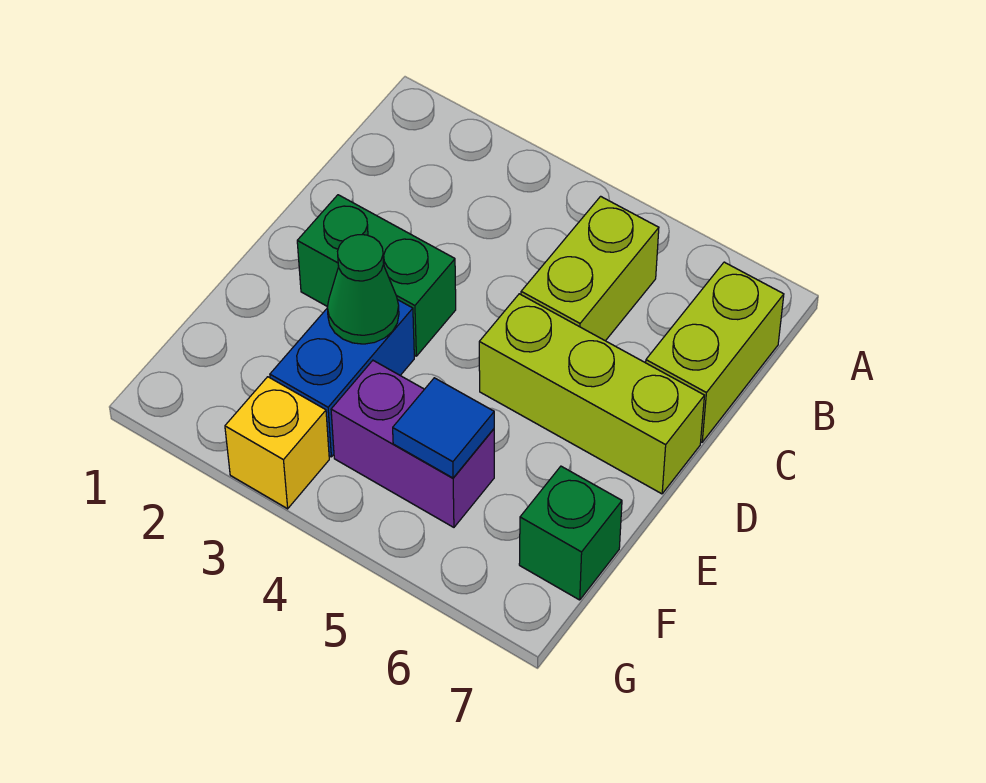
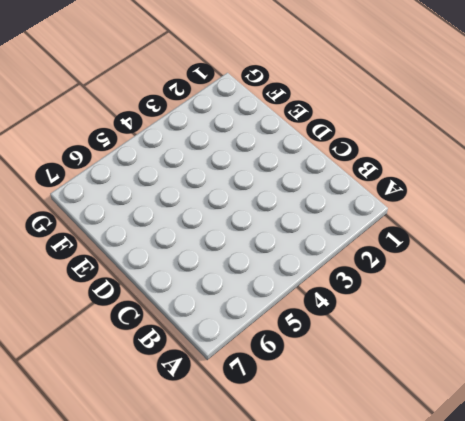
none -> lime brick B5:C5 level 1
none -> lime brick B7:C7 level 1

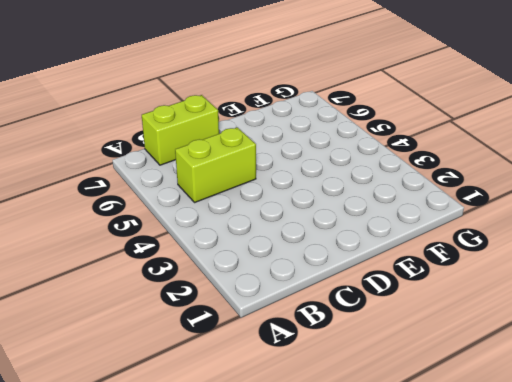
none -> green brick D2:D3 level 1
none -> lime brick D5:D7 level 1

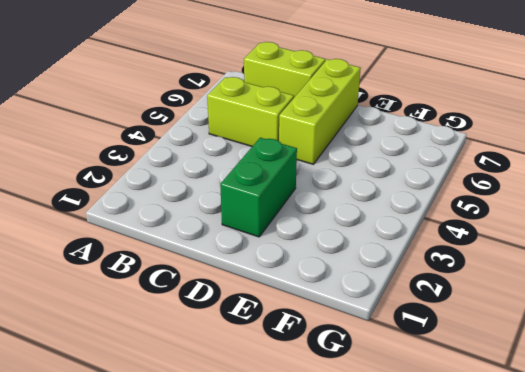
none -> blue brick E3:F3 level 1
none -> purple brick F4:F5 level 1

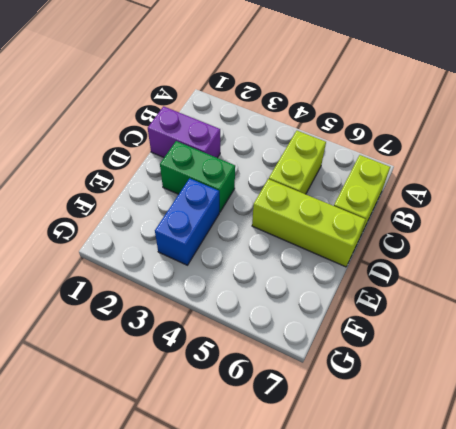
purple brick C1:C2 level 1 -> purple brick F4:F5 level 1
none -> green brick F7 level 1
none -> yellow brick G3 level 1

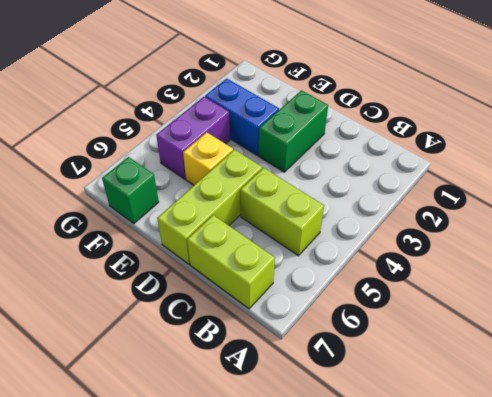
yellow brick E5 level 1 -> yellow brick G3 level 1
none -> green cone E3 level 2
none -> blue tile F5 level 2

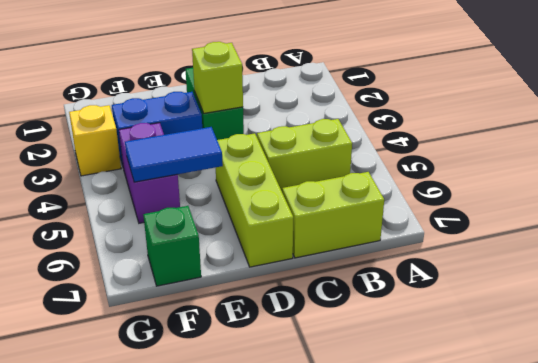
lime brick D3 level 2 -> none
blue tile E5:F5 level 2 -> blue tile F5 level 2
none -> green cone E3 level 2

